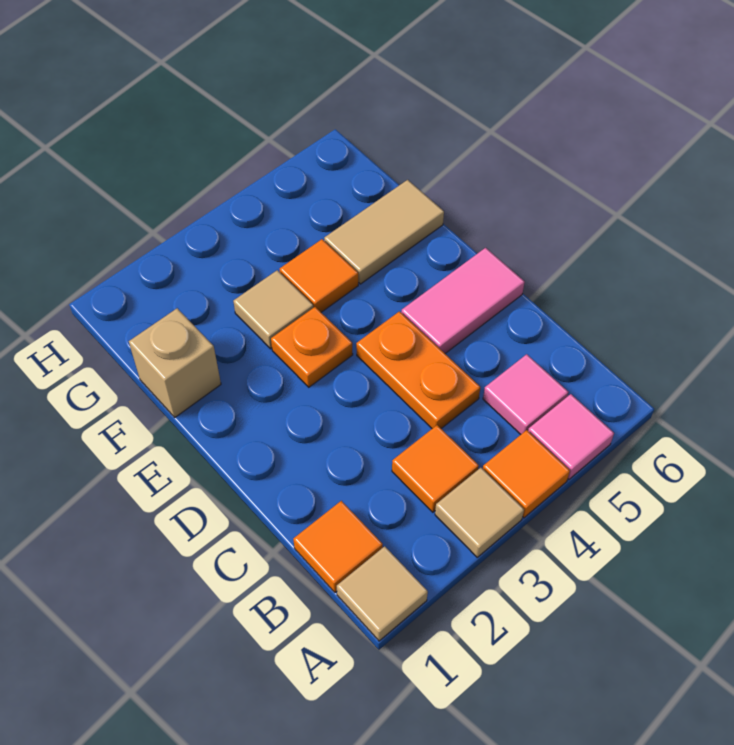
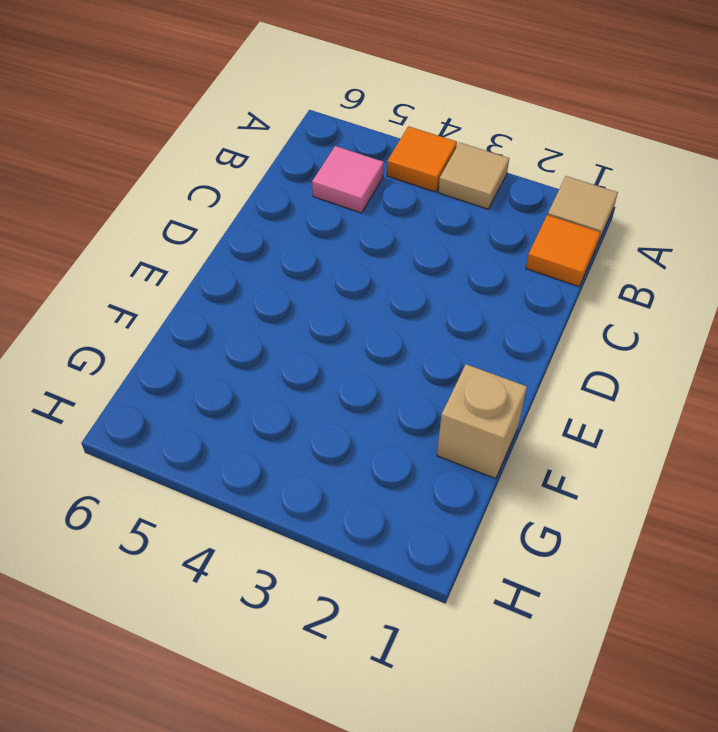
none -> pink tile A5 level 1
none -> orange tile B3 level 1
none -> orange plate C4:D4 level 1

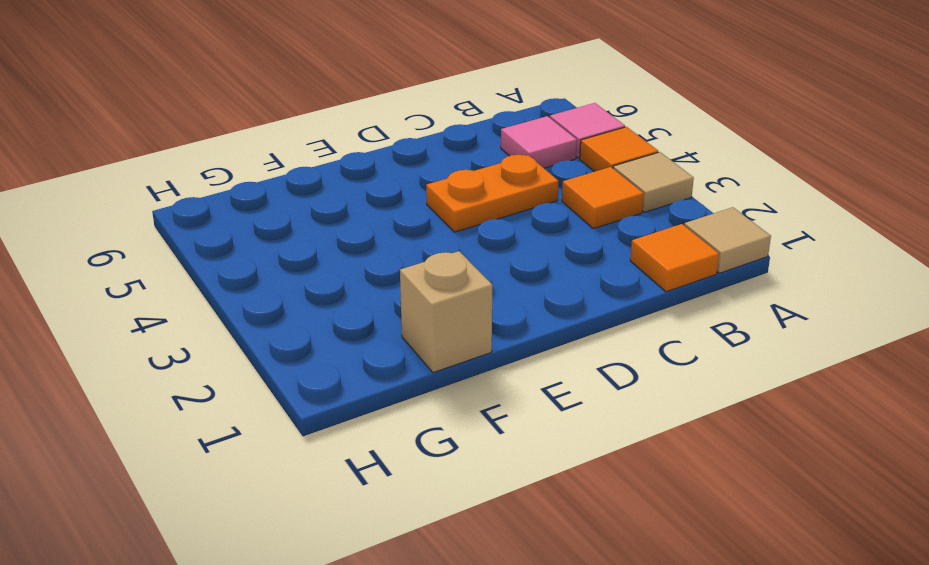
none -> pink tile D5:D6 level 1
none -> orange plate E3 level 1
none -> tan tile F3 level 1

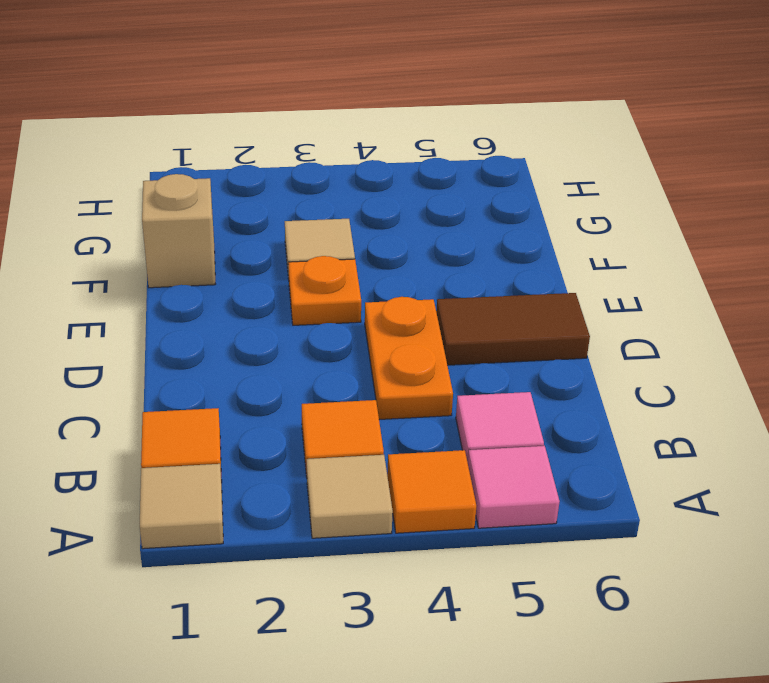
brown tile D5:D6 level 1 -> pink tile D5:D6 level 1
none -> orange tile F4 level 1
none -> tan tile F5:F6 level 1

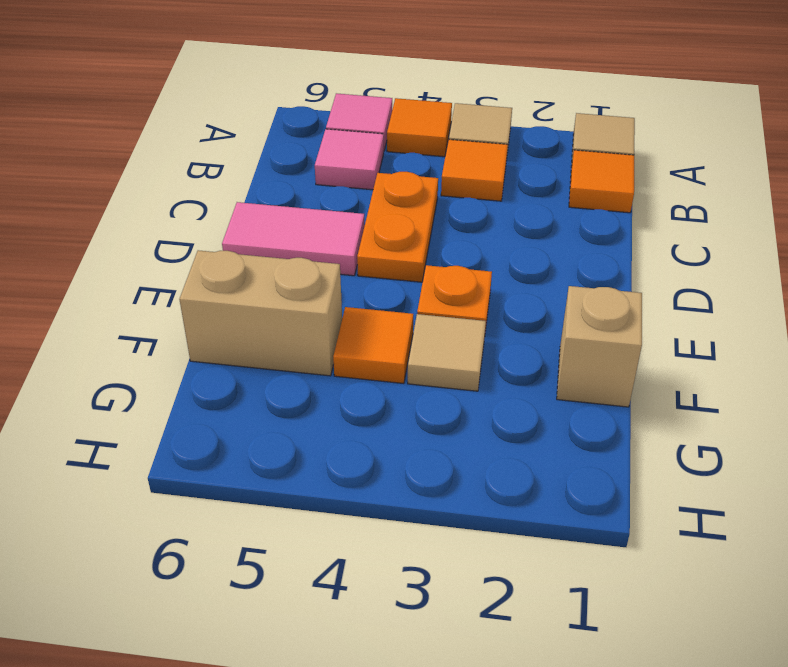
tan brick F5:F6 level 1 -> tan tile F5:F6 level 1

